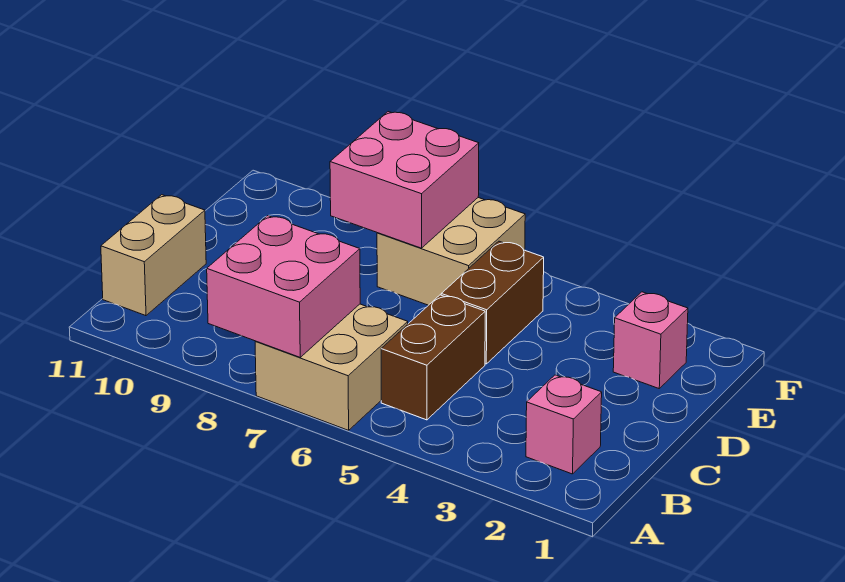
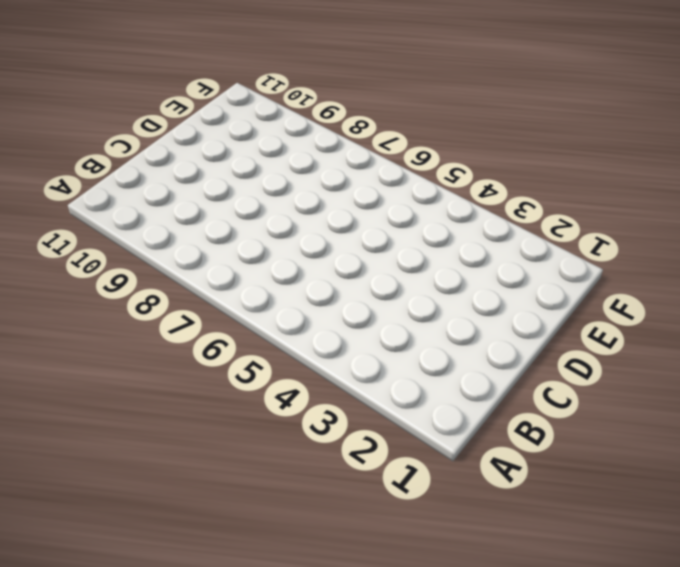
none -> tan brick A6:B7 level 1
none -> pink brick B2 level 1

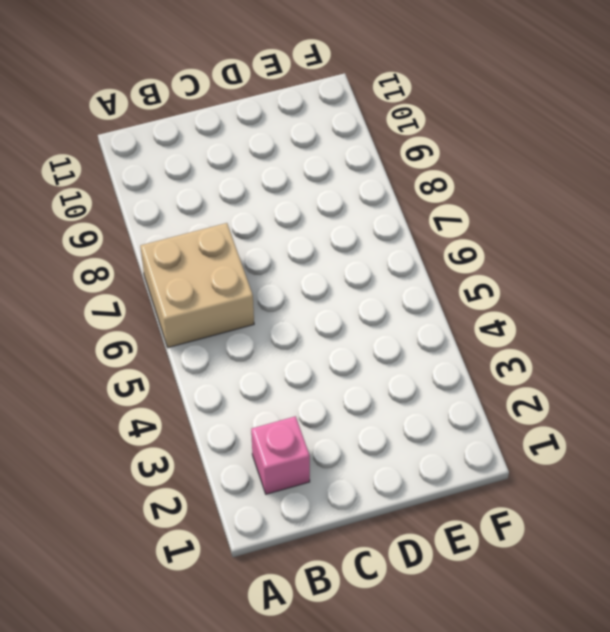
none -> brown brick B5:C5 level 1
none -> tan brick B11:C11 level 1

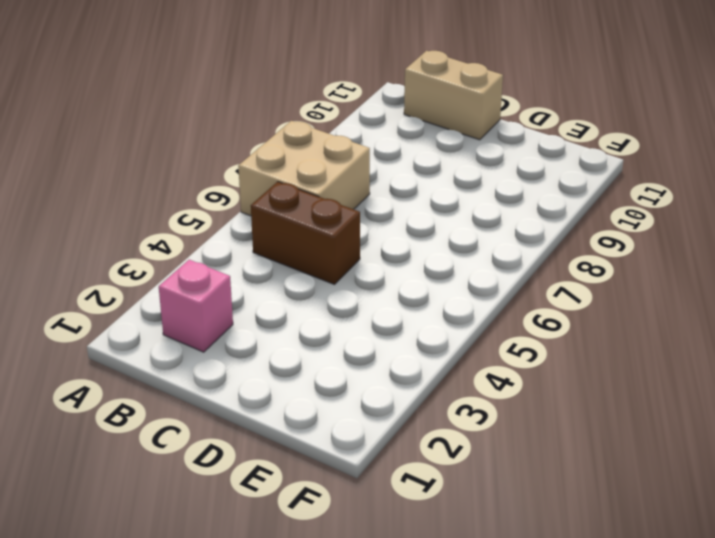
none -> brown brick D5:E5 level 1
none -> pink brick E2 level 1

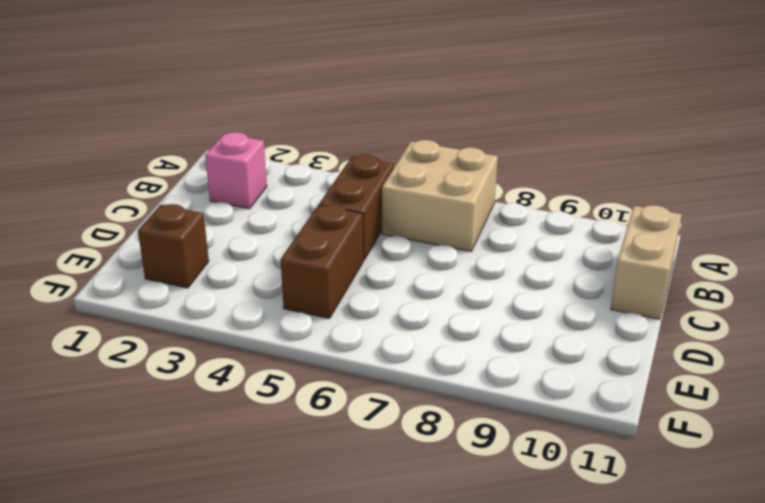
brown brick E2 level 1 -> pink brick E2 level 1
none -> tan brick E6:F7 level 1
none -> pink brick A7:B8 level 2

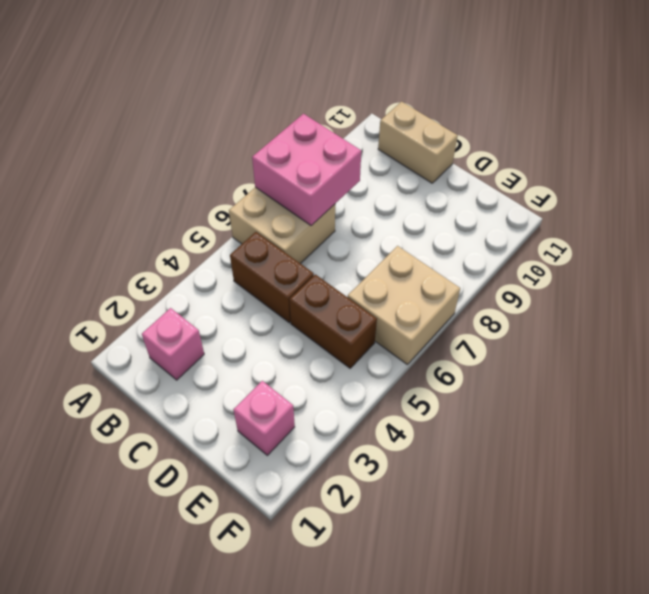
none -> pink brick E7:F8 level 2

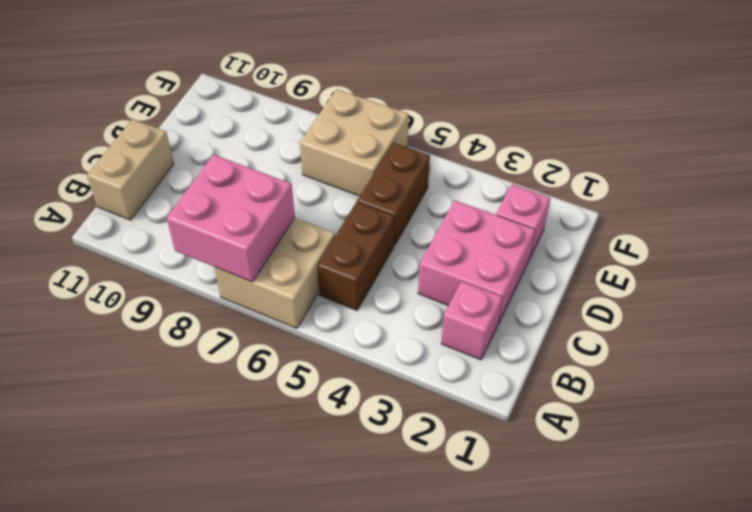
pink brick C2:D3 level 1 -> pink brick E7:F8 level 2

